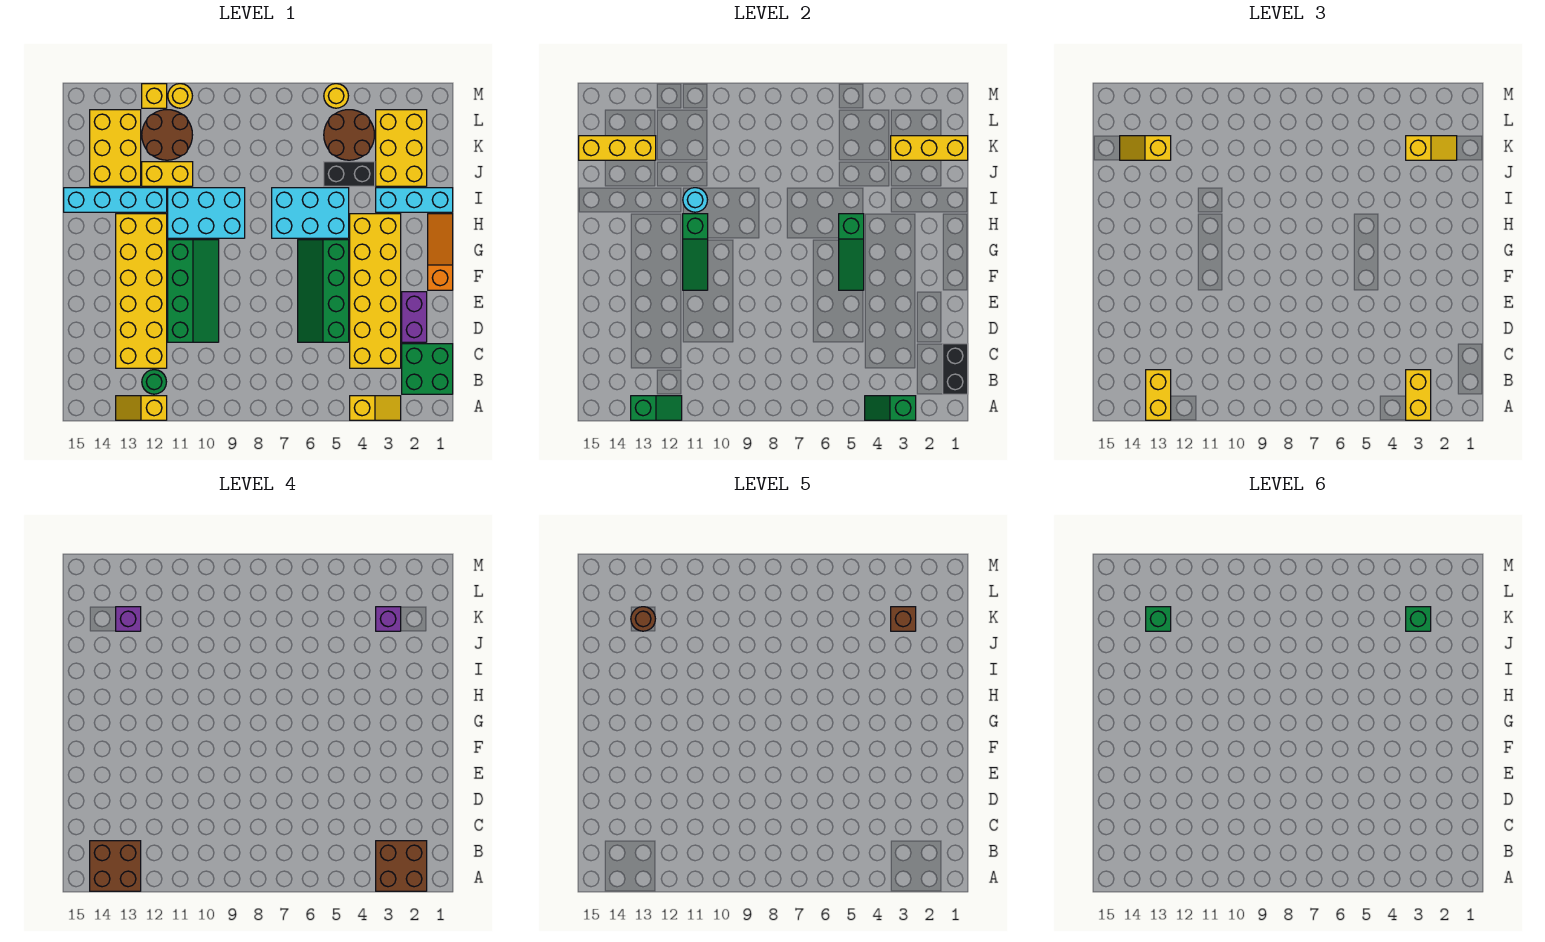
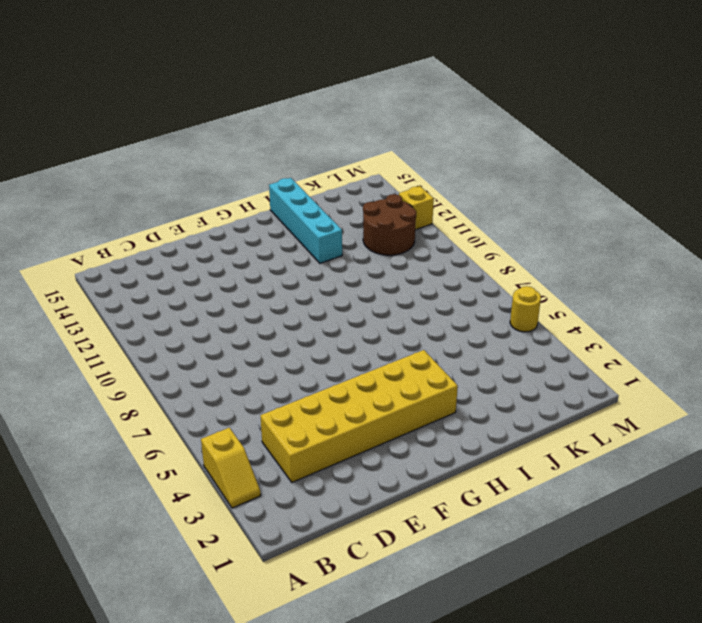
none -> yellow slope A12:A13 level 1 top 12
none -> green brick B1:C2 level 1
none -> green round brick B12 level 1
none -> yellow brick C12:H13 level 1

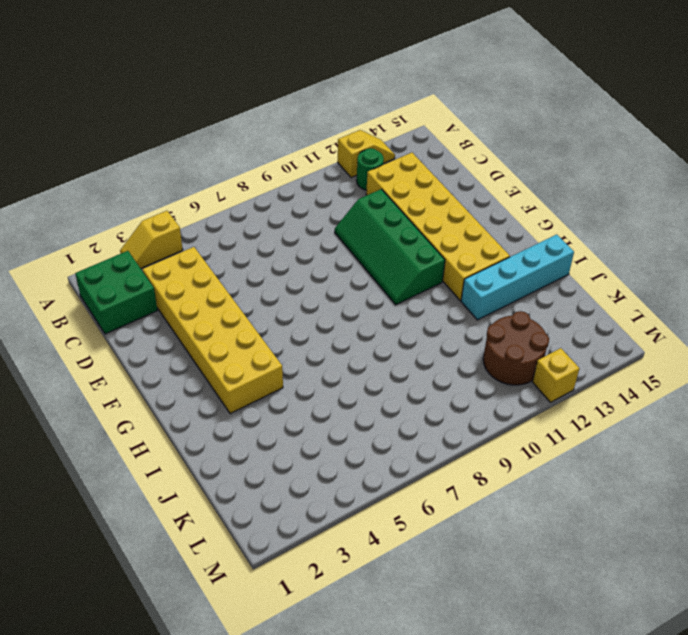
none -> purple brick D2:E2 level 1
none -> green slope D5:G6 level 1 top 5
none -> orange slope F1:H1 level 1 top F
none -> cyan brick H5:I7 level 1

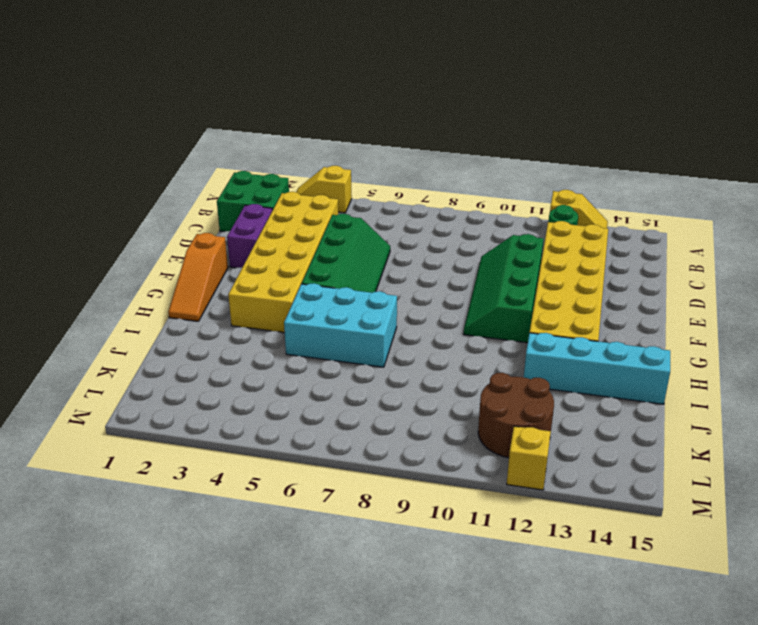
none -> cyan brick H9:I11 level 1
none -> cyan brick I1:I3 level 1
none -> yellow brick J2:L3 level 1
none -> black brick J4:J5 level 1

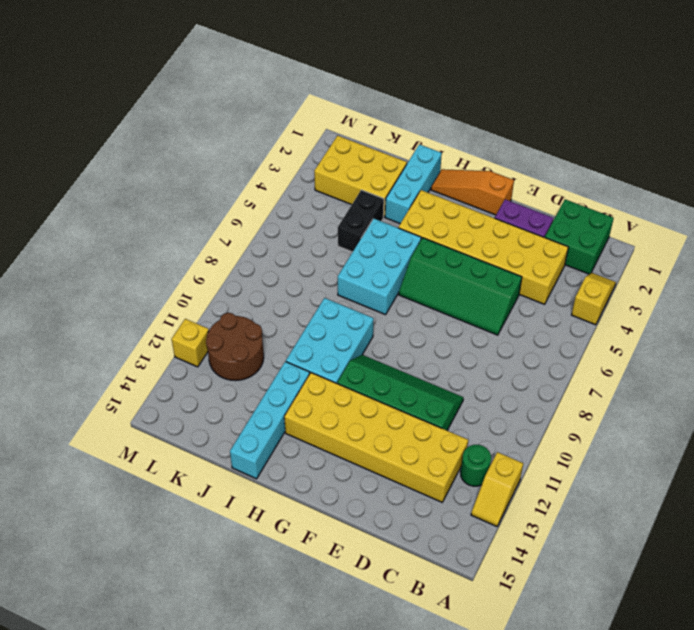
none -> yellow brick J11:J12 level 1
none -> yellow brick J13:L14 level 1
none -> brown round brick K4:L5 level 1
none -> yellow round brick M5 level 1

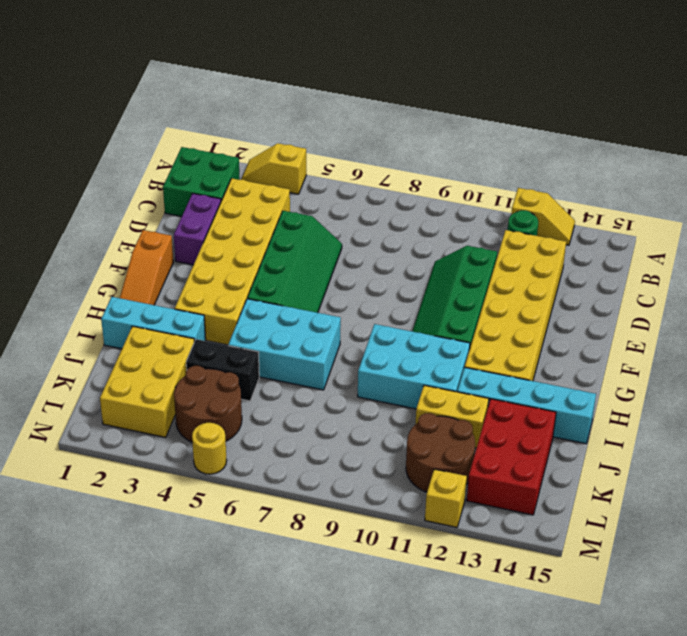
red brick J13:L14 level 1 -> yellow brick J13:L14 level 1
none -> yellow round brick M11 level 1
none -> green slope A3:A4 level 2 top 3
none -> green slope A12:A13 level 2 top 13
none -> black brick B1:C1 level 2

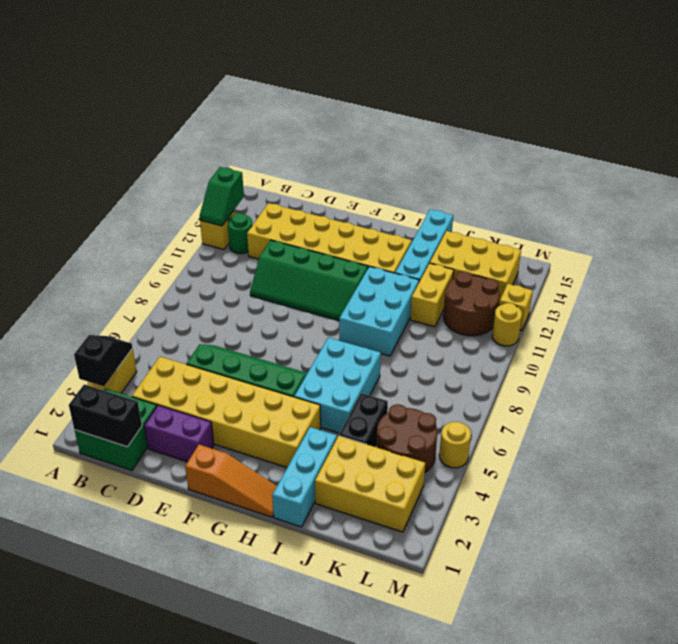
black slope A3:A4 level 2 top 3 -> green slope A3:A4 level 2 top 3
none -> green slope F5:H5 level 2 top H
none -> green slope F11:H11 level 2 top H
none -> cyan round brick I11 level 2
none -> yellow brick K1:K3 level 2

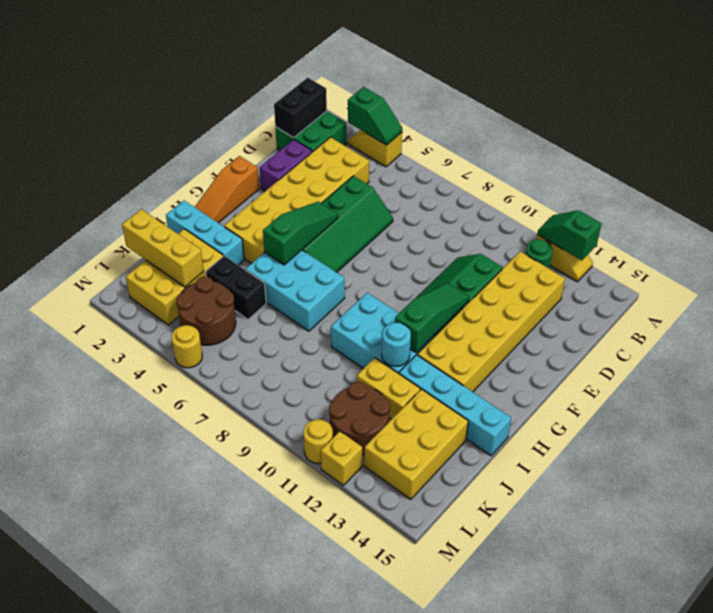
none -> yellow brick K13:K15 level 2
none -> yellow brick A3:B3 level 3
none -> yellow brick A13:B13 level 3
none -> yellow slope K2:K3 level 3 top 3

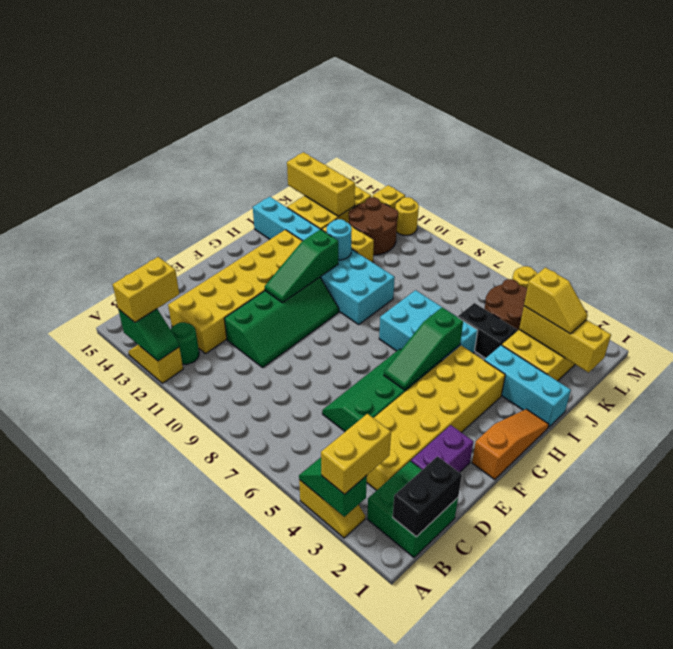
none -> yellow slope K13:K14 level 3 top 13
none -> brown brick A2:B3 level 4
none -> brown brick A13:B14 level 4
none -> purple brick K3 level 4

